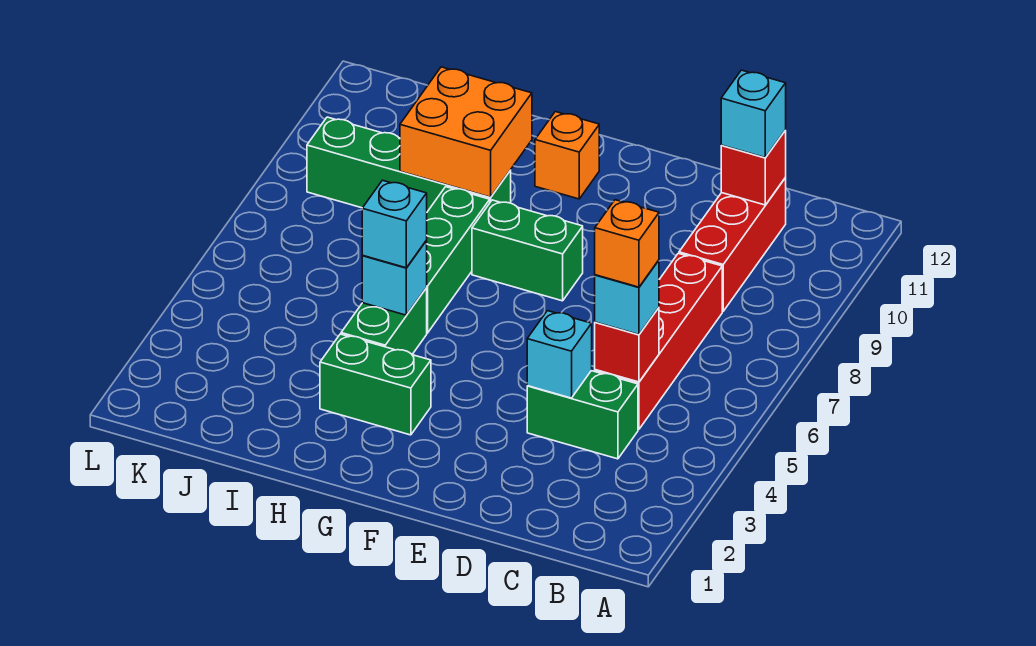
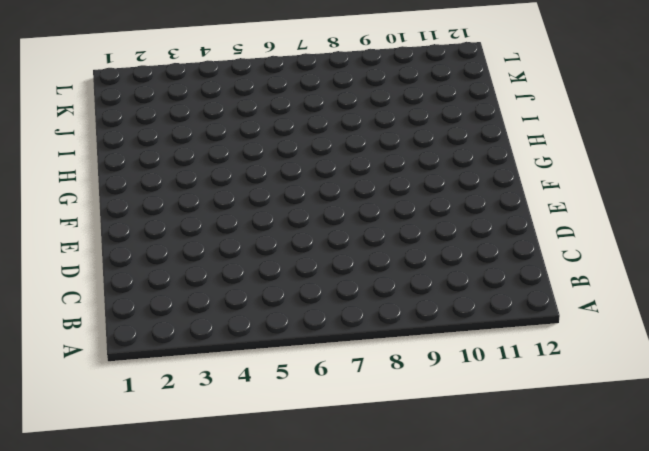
none -> green brick C4:D4 level 1
none -> red brick C5:C8 level 1
none -> red brick C9:C11 level 1

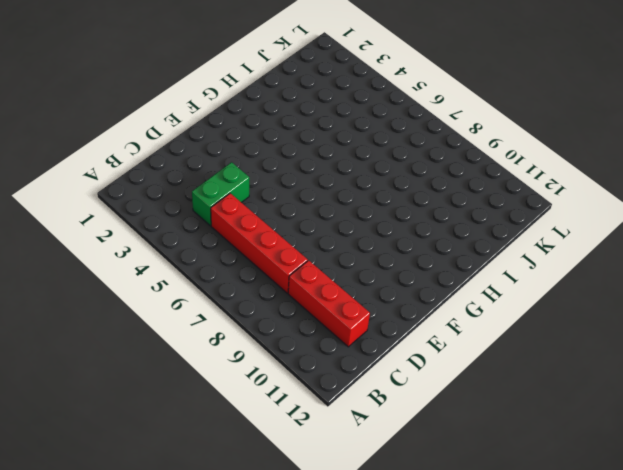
none -> green brick F8:G8 level 1
none -> green brick G3:H3 level 1
none -> orange brick G11 level 1

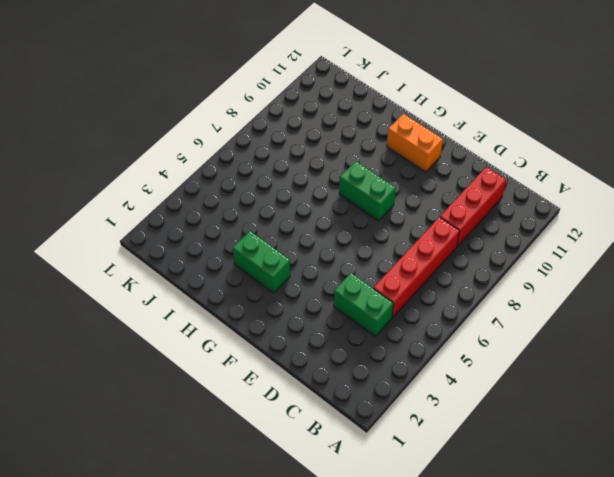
orange brick F11:G11 level 1 -> orange brick G11 level 1
none -> green brick H4:H5 level 1
none -> green brick H6:H8 level 1
none -> green brick H9:K9 level 1

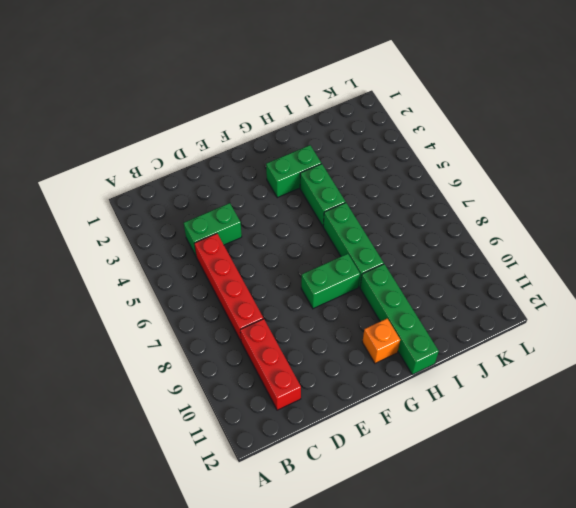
green brick H9:H12 level 1 -> green brick H9:K9 level 1
none -> red brick C5 level 2
none -> red brick C11 level 2
none -> cyan brick D4 level 2

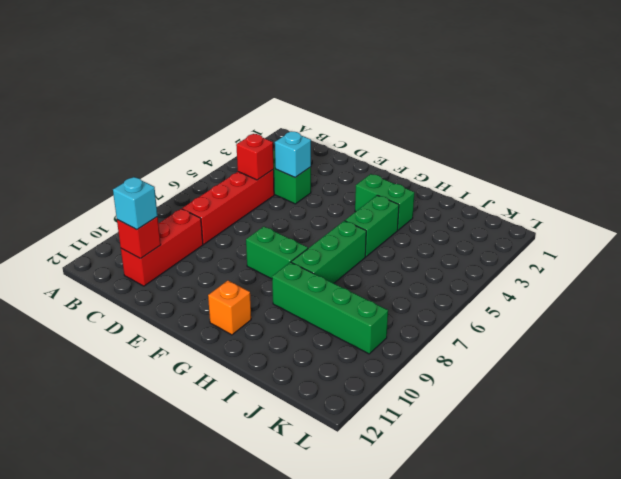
none -> cyan brick H5 level 2
none -> orange brick H9:I10 level 2
none -> cyan brick C5 level 3

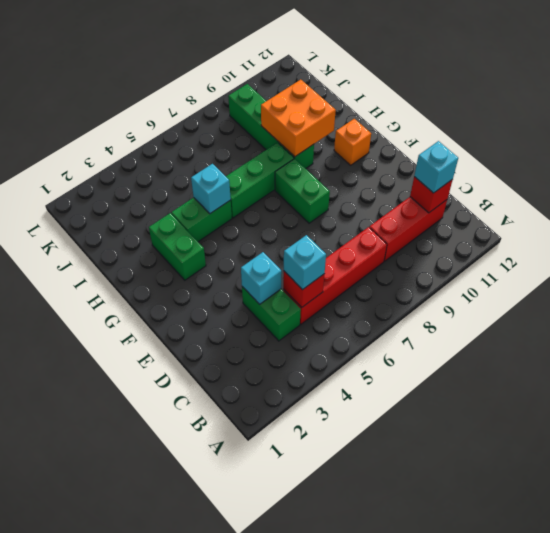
none -> cyan brick H5 level 3
none -> orange brick C5 level 4

